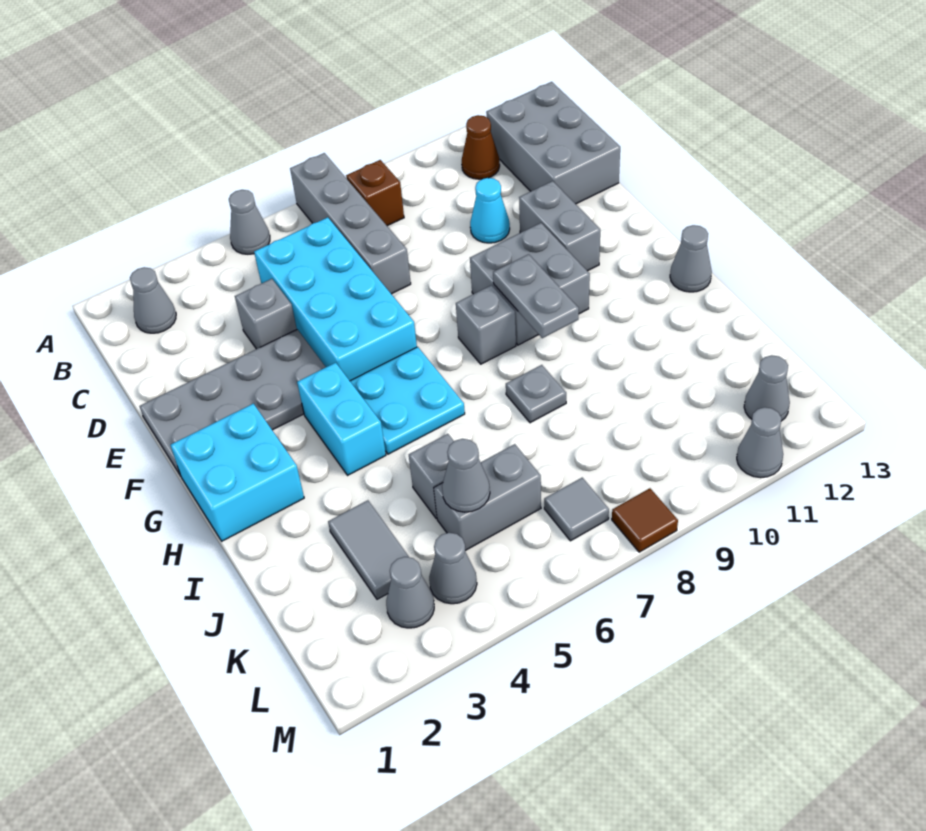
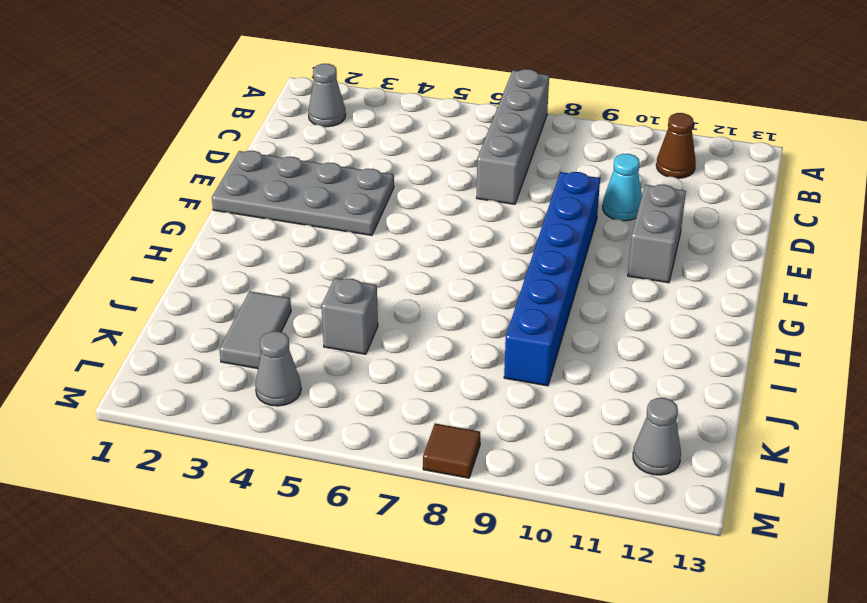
blue brick E9:J9 level 1 -> grey brick F9:G10 level 1
none -> grey cone A5 level 1
none -> brown brick B8 level 1
none -> grey brick B12:D13 level 1

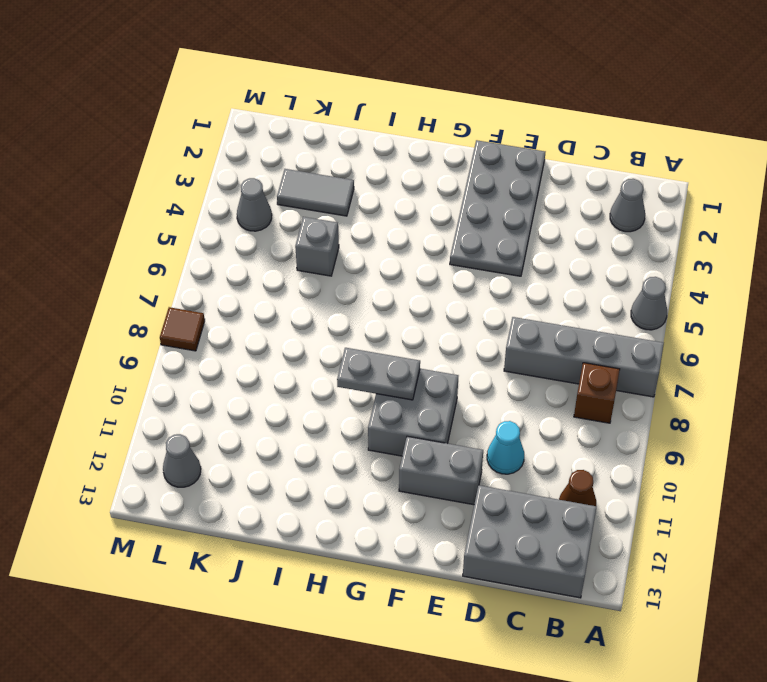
none -> cyan brick C5:F6 level 1
none -> grey brick D4 level 1
none -> cyan brick G1:H2 level 1

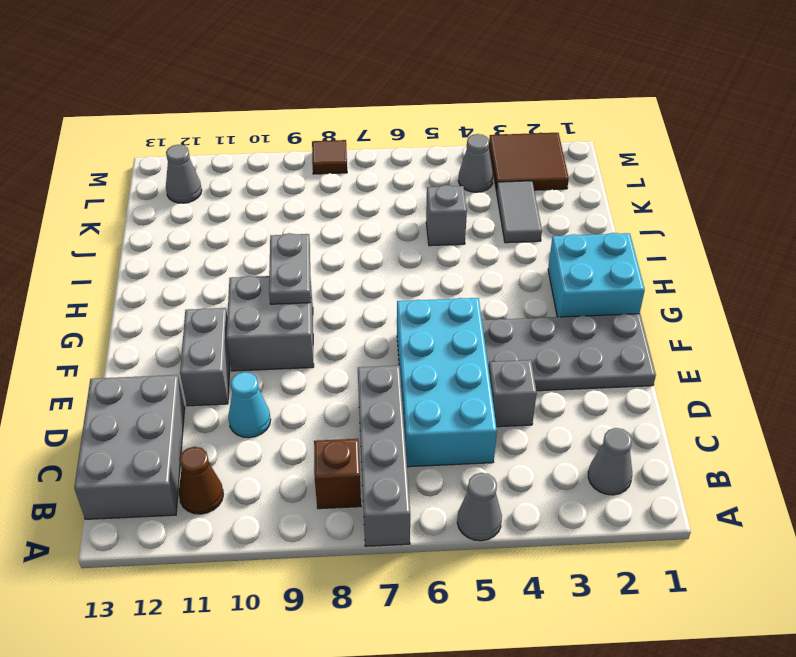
brown tile L2:M3 level 1 -> grey cone L3 level 1
none -> cyan brick G4:H4 level 1
none -> cyan plate G5:H6 level 1
none -> grey brick G8 level 1

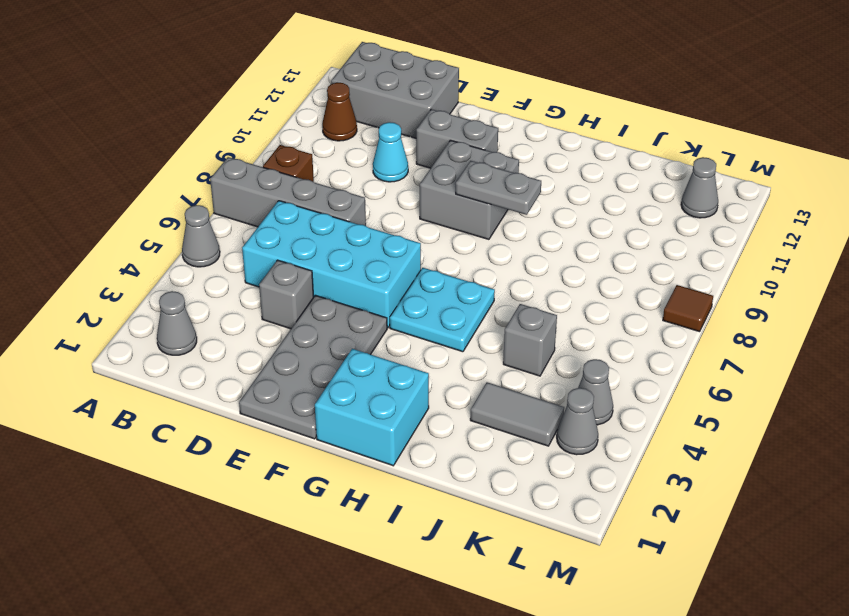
none -> cyan brick G4:H4 level 1
none -> grey brick G8 level 1
none -> grey cone H13 level 1

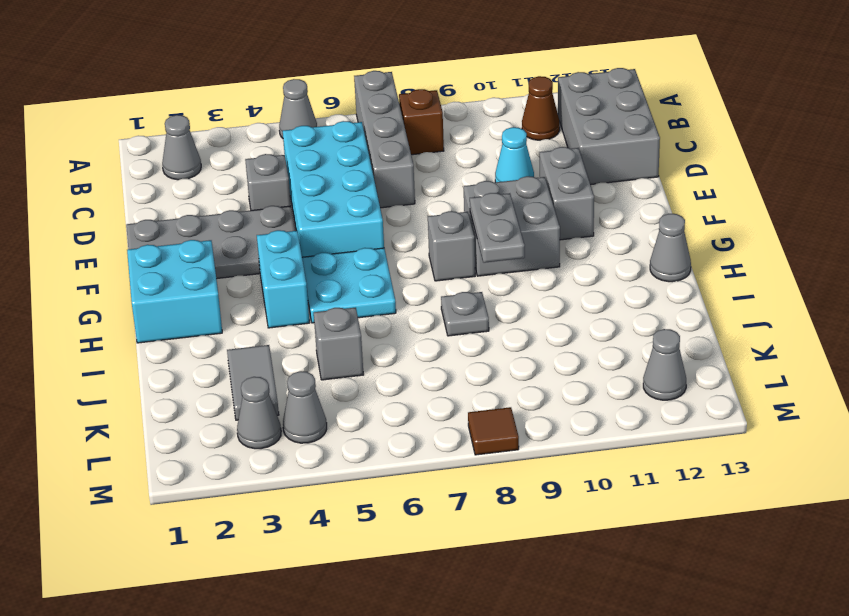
none -> grey brick K5:K6 level 1
none -> grey tile L7 level 1
none -> grey cone M11 level 1

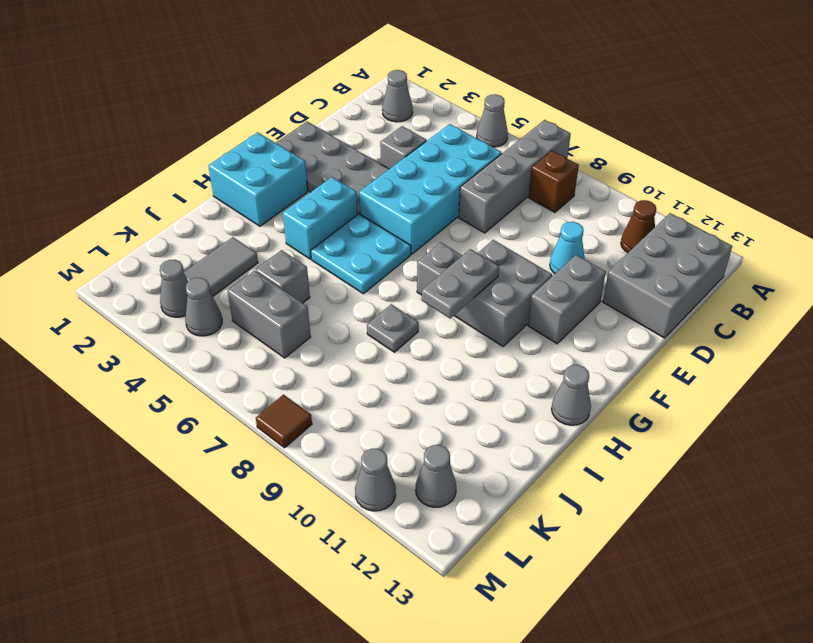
none -> grey tile L7 level 1
none -> grey cone K5 level 2

